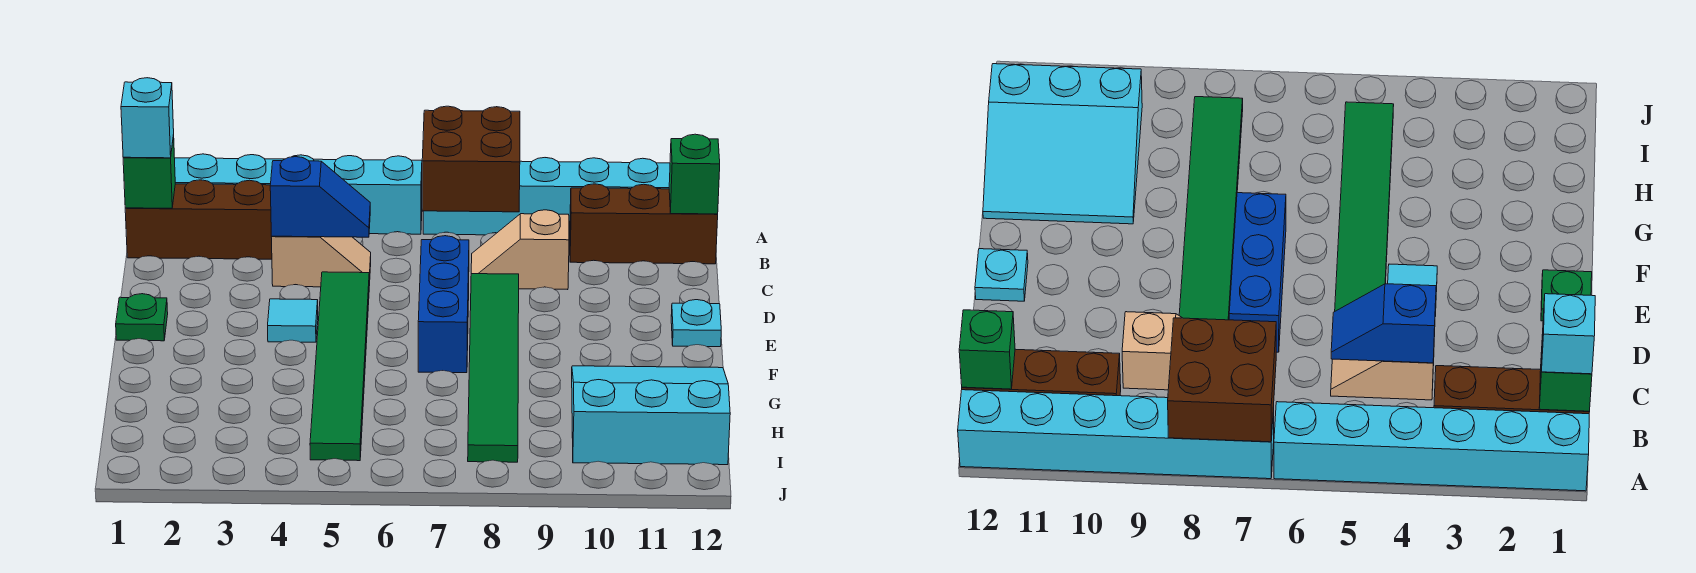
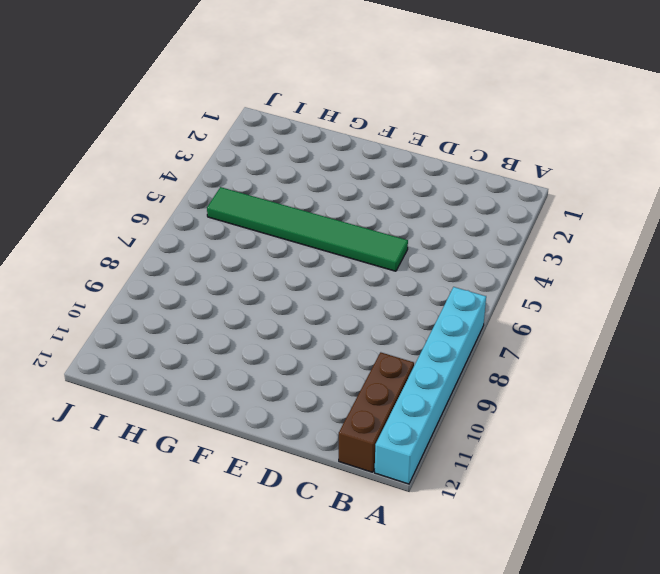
none -> cyan brick A1:A6 level 1
none -> brown brick B1:B3 level 1
none -> tan slope C4:C5 level 1 top 4

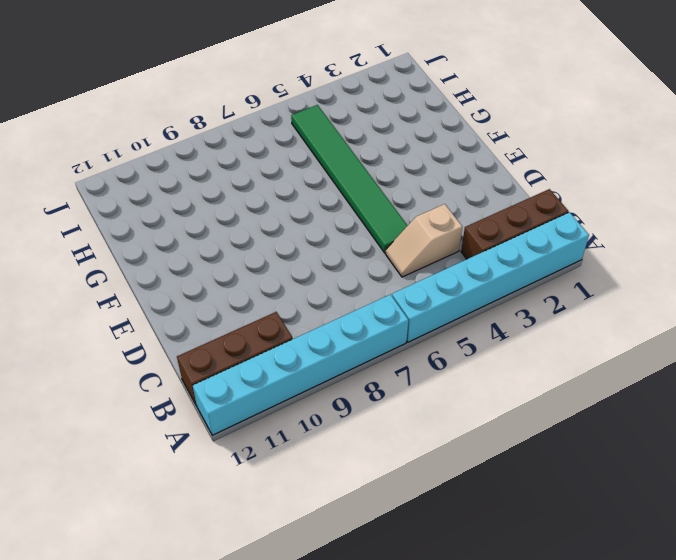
none -> tan slope C8:C9 level 1 top 9
none -> blue brick D7:F7 level 1
none -> green tile D8:I8 level 1

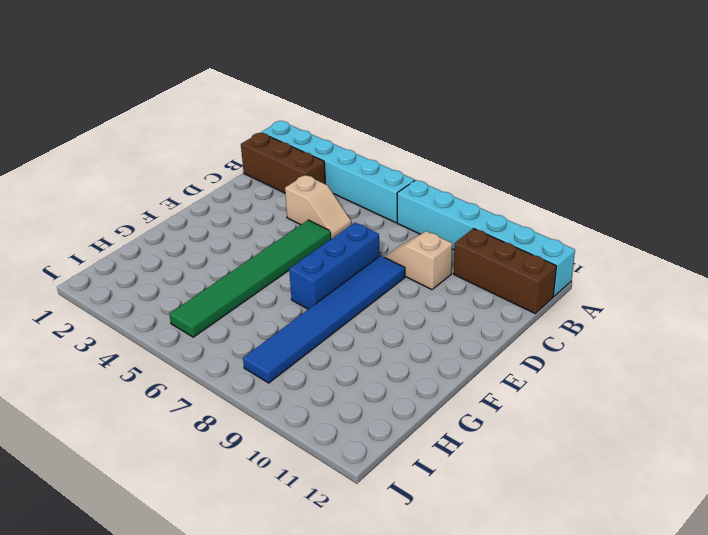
blue tile D8:I8 level 1 -> green tile D8:I8 level 1
none -> green plate E1 level 1
none -> cyan tile E4 level 1
none -> cyan plate E12 level 1

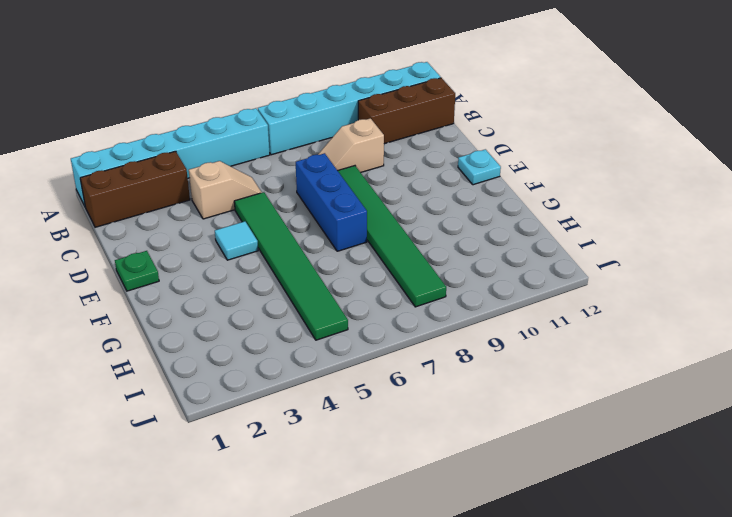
none -> cyan slope G10:I12 level 1 top I
none -> brown brick A7:B8 level 2
none -> green brick B1 level 2

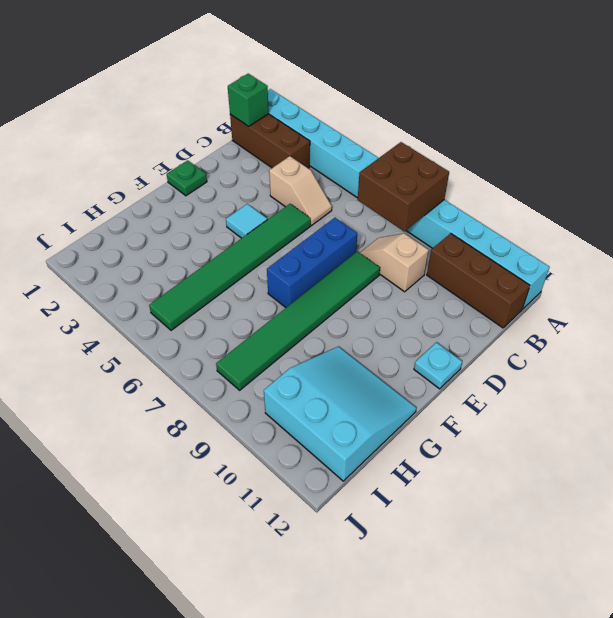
none -> green brick B12 level 2
none -> blue slope C4:C5 level 2 top 4
none -> cyan brick B1 level 3

